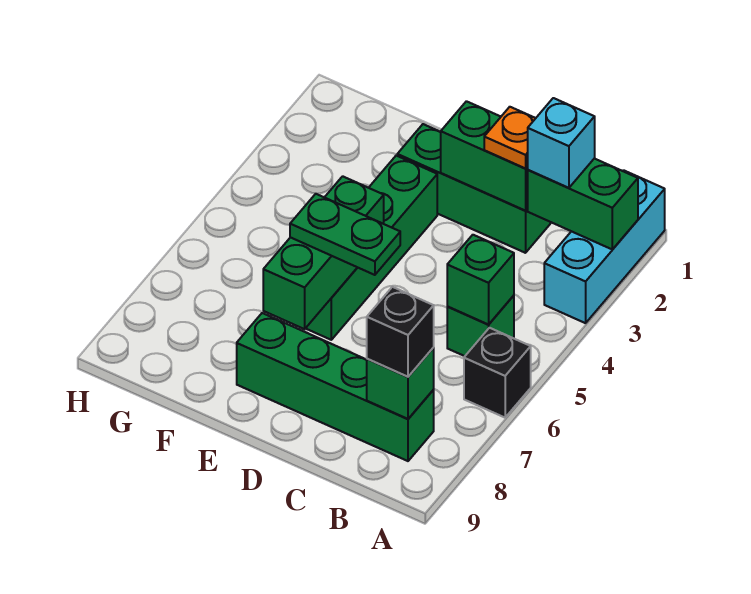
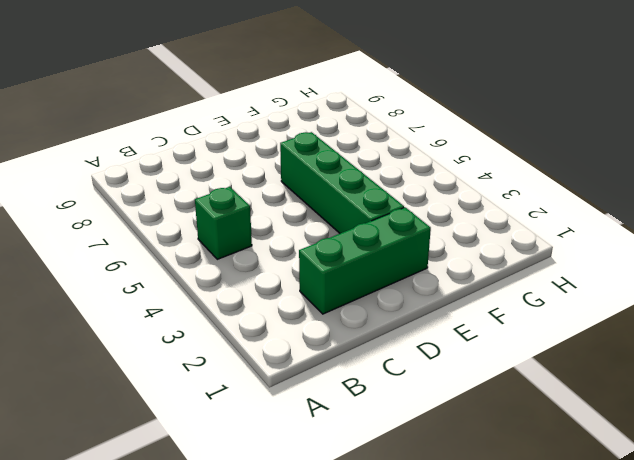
none -> cyan brick A1:A3 level 1
none -> black brick A6 level 1
none -> green brick B8:E8 level 1

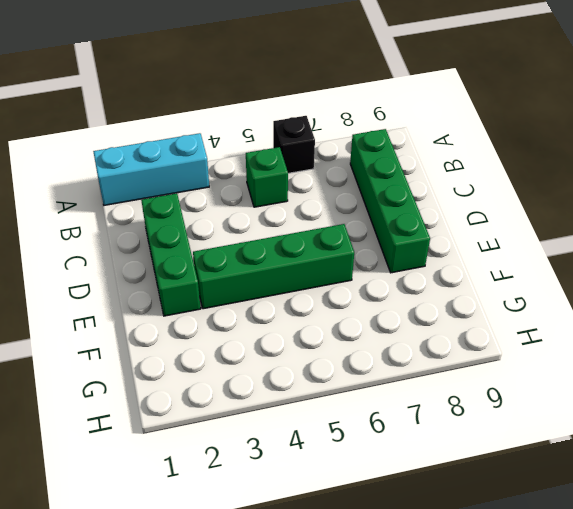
none -> green brick A2:B2 level 2
none -> green brick B5 level 2
none -> green brick B8 level 2

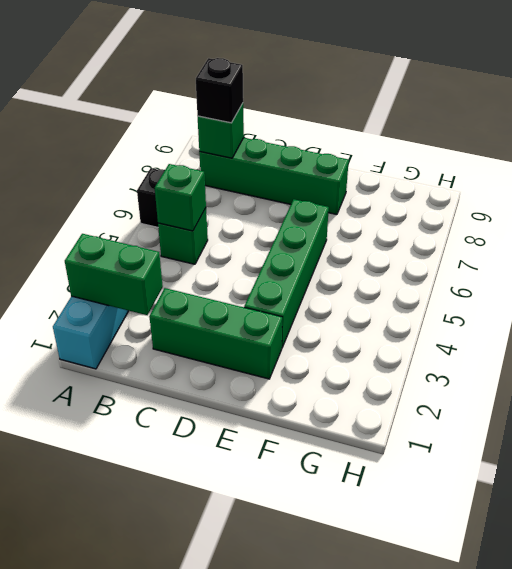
none -> green brick C2:D2 level 2
none -> green brick E5:E7 level 2
none -> cyan brick B2 level 3

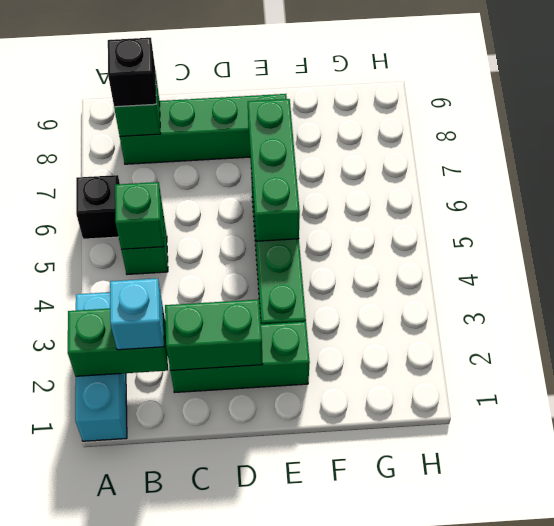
none -> orange plate C2 level 3
none -> green plate D6:E6 level 3

